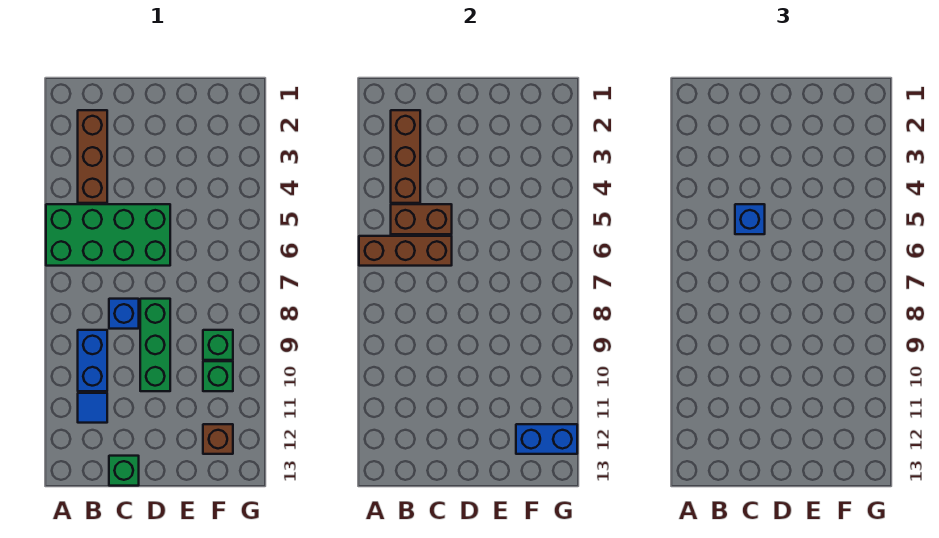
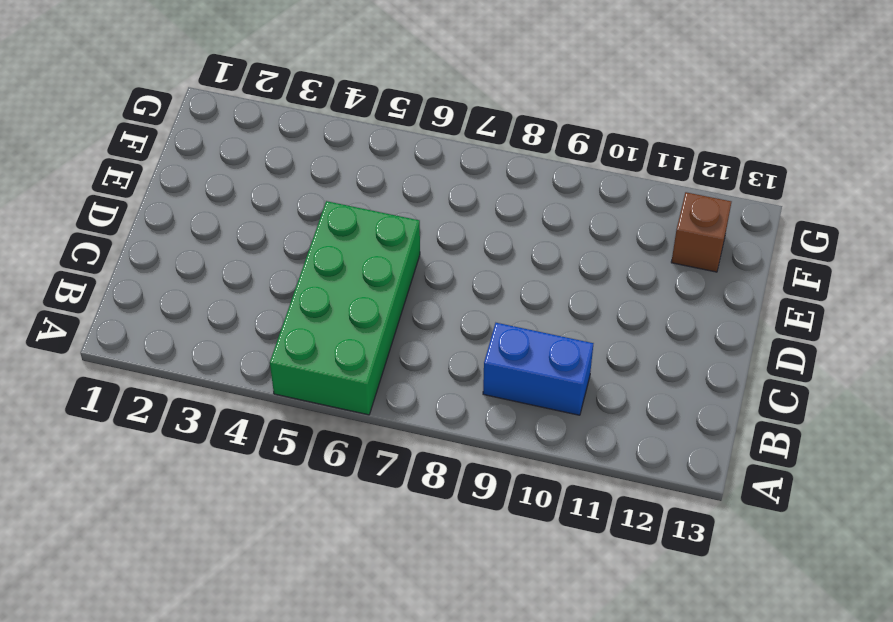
none -> brown brick B2:B4 level 1
none -> blue tile B11 level 1
none -> blue brick C8 level 1

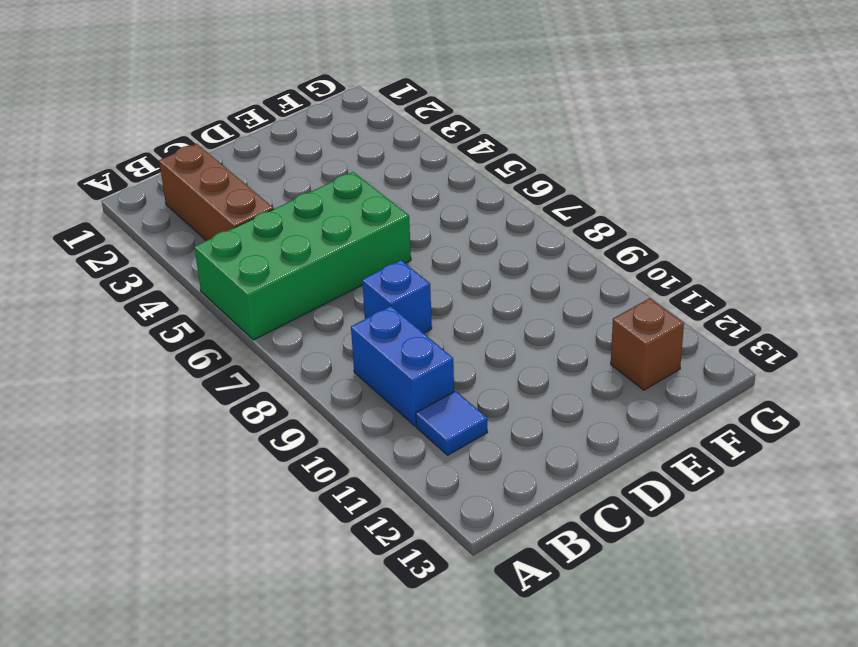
none -> green brick C13 level 1
none -> green brick D8:D10 level 1
none -> green brick F9 level 1

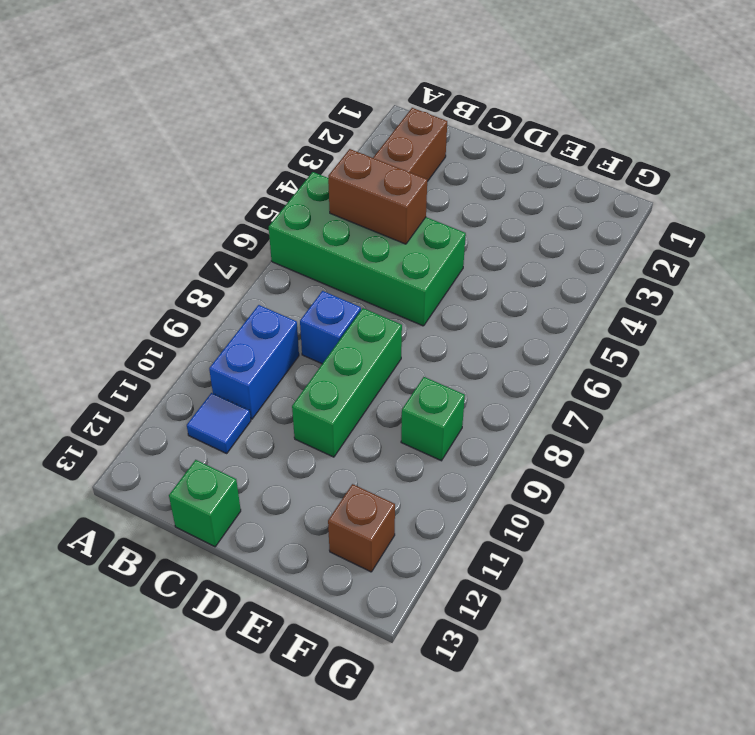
none -> green brick F10 level 1
none -> brown brick A6:C6 level 2
none -> brown brick B2:B4 level 2

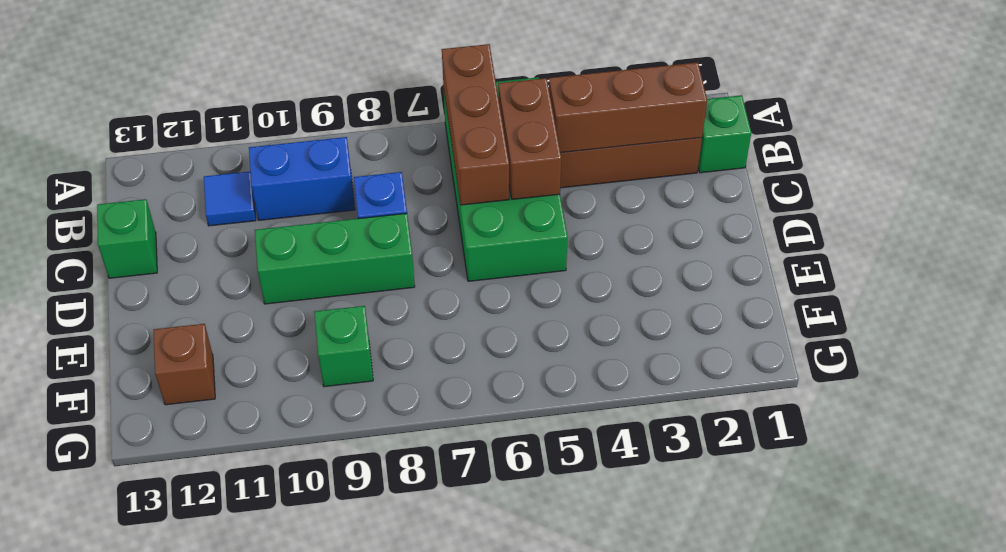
green brick B1 level 1 -> green brick F10 level 1
none -> blue brick F12:G12 level 2
none -> blue brick C5 level 3

